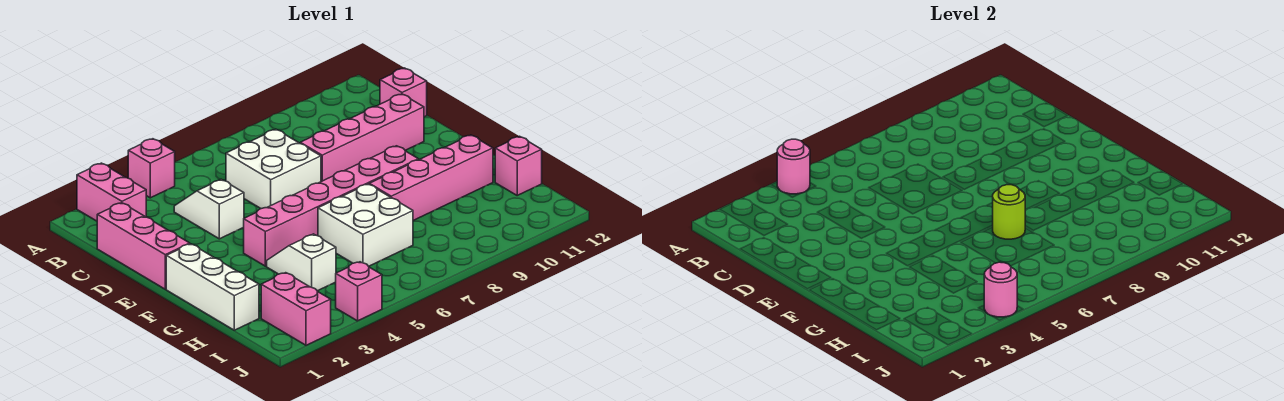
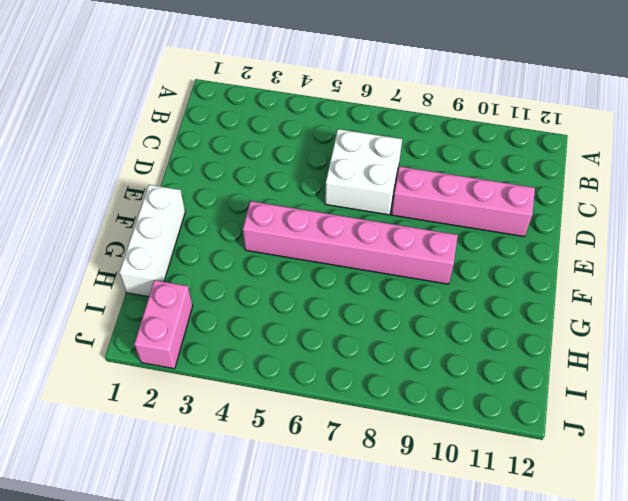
none -> pink brick A2:B2 level 1
none -> pink brick A4 level 1
none -> pink brick C1:E1 level 1

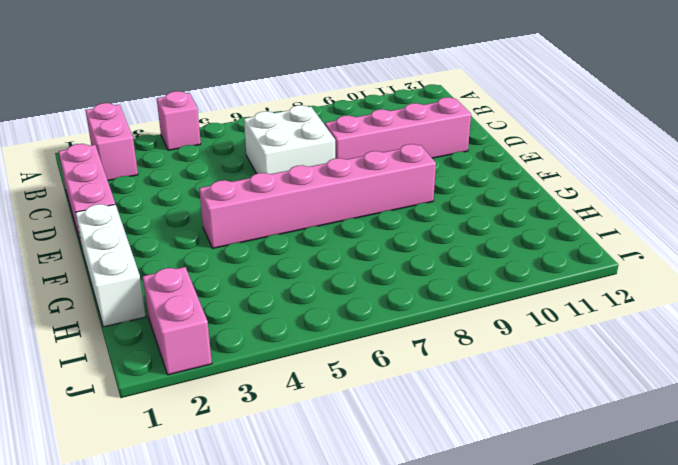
none -> white slope C4:D4 level 1 top D
none -> pink brick C12 level 1
none -> white slope G4:H4 level 1 top H

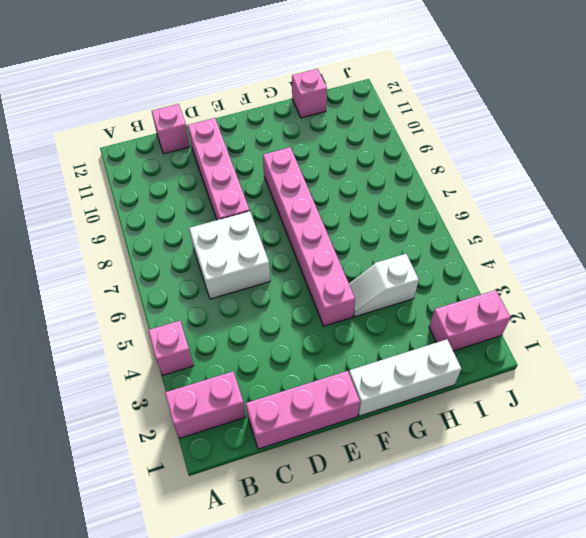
none -> white slope C4:D4 level 1 top D
none -> white brick G6:H7 level 1
none -> pink brick G8:G11 level 1

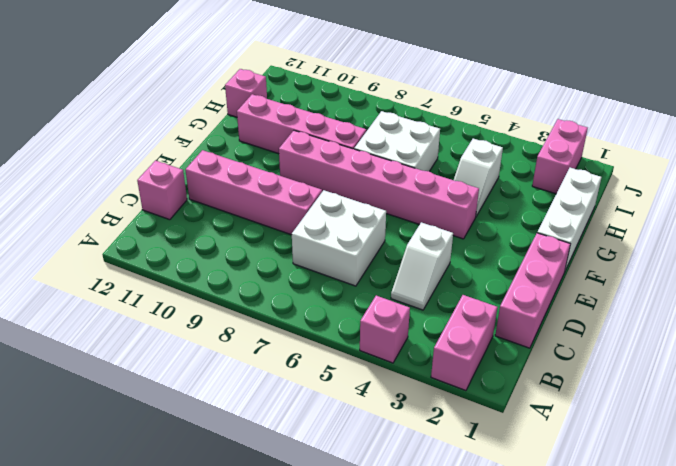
none -> pink brick J4 level 1
none -> pink round brick A4 level 2
none -> lime round brick G7 level 2

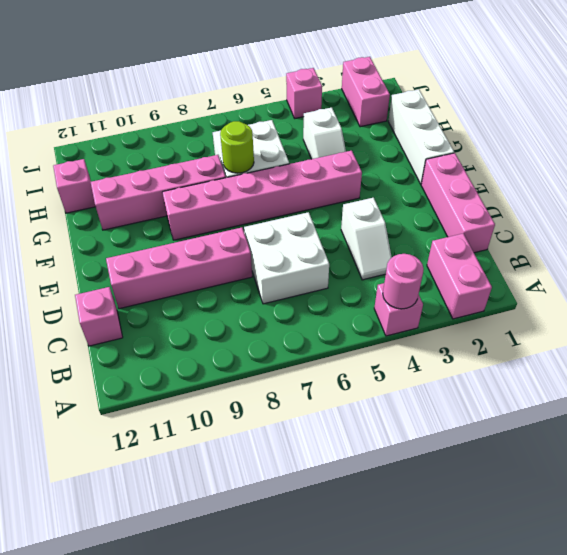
none -> pink round brick J4 level 2

